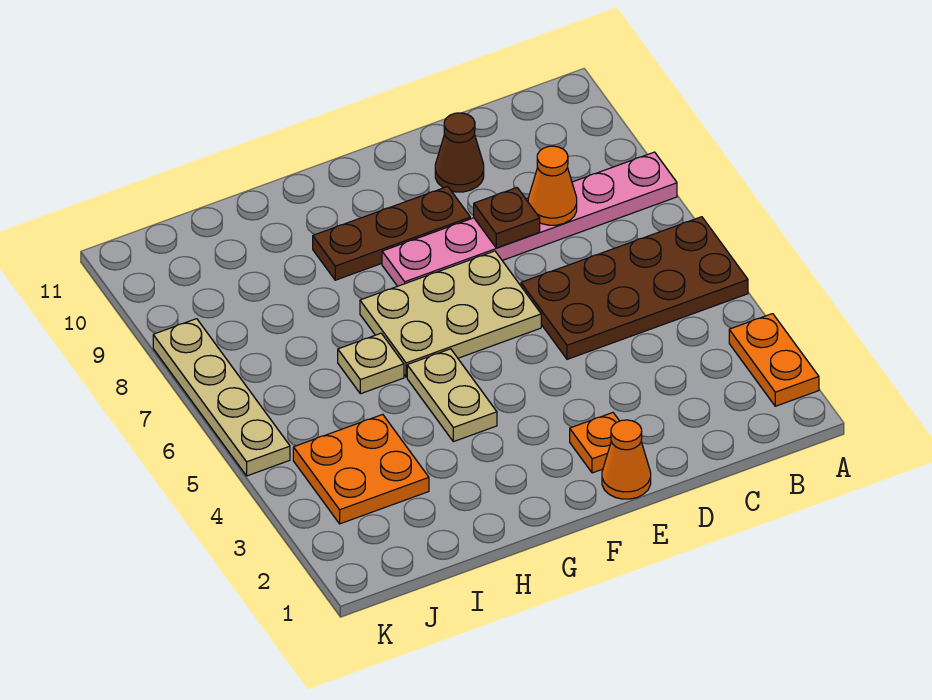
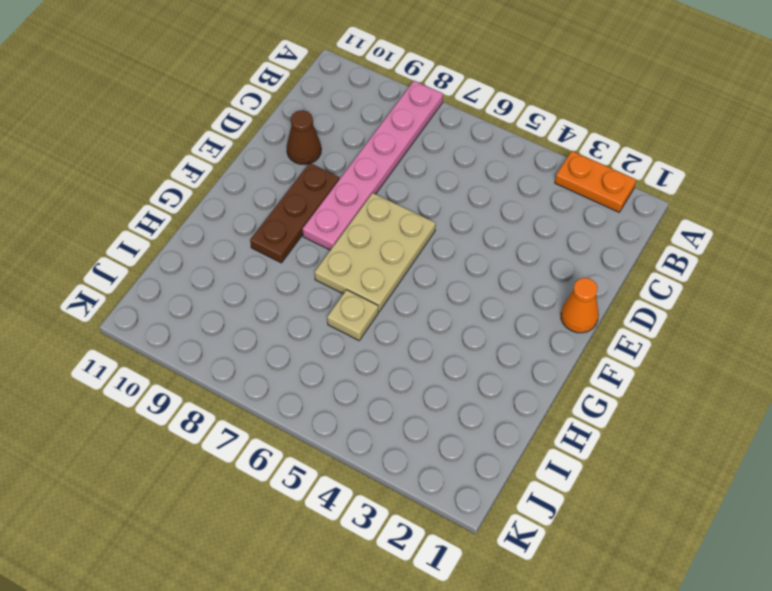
none -> brown plate A5:D6 level 1
none -> orange plate E2 level 1
none -> tan plate G4:G5 level 1

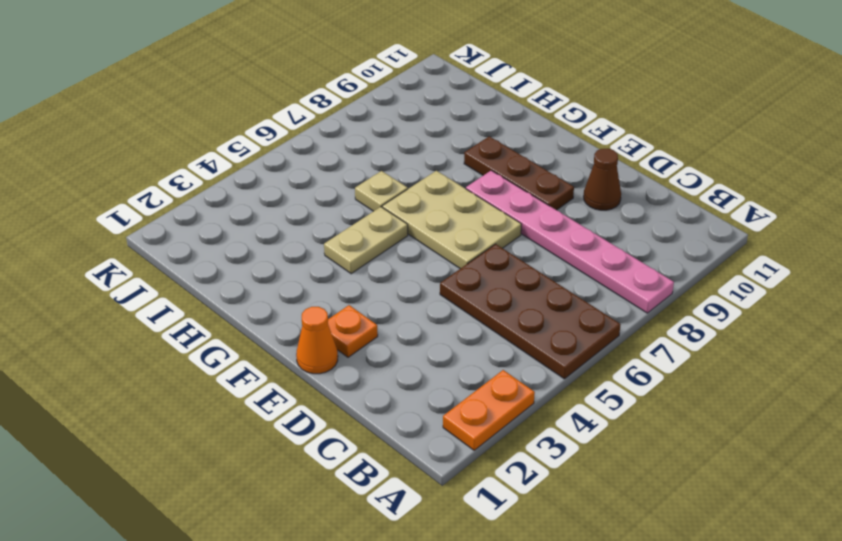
none -> orange plate I3:J4 level 1
none -> tan plate K5:K8 level 1
none -> orange cone C8 level 2

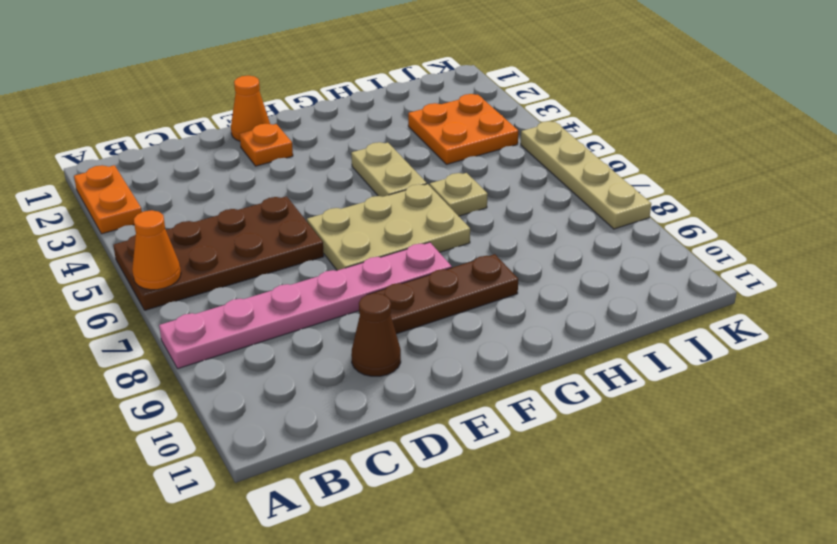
orange cone A6 level 2 -> orange cone C8 level 2
none -> brown plate D8 level 2

